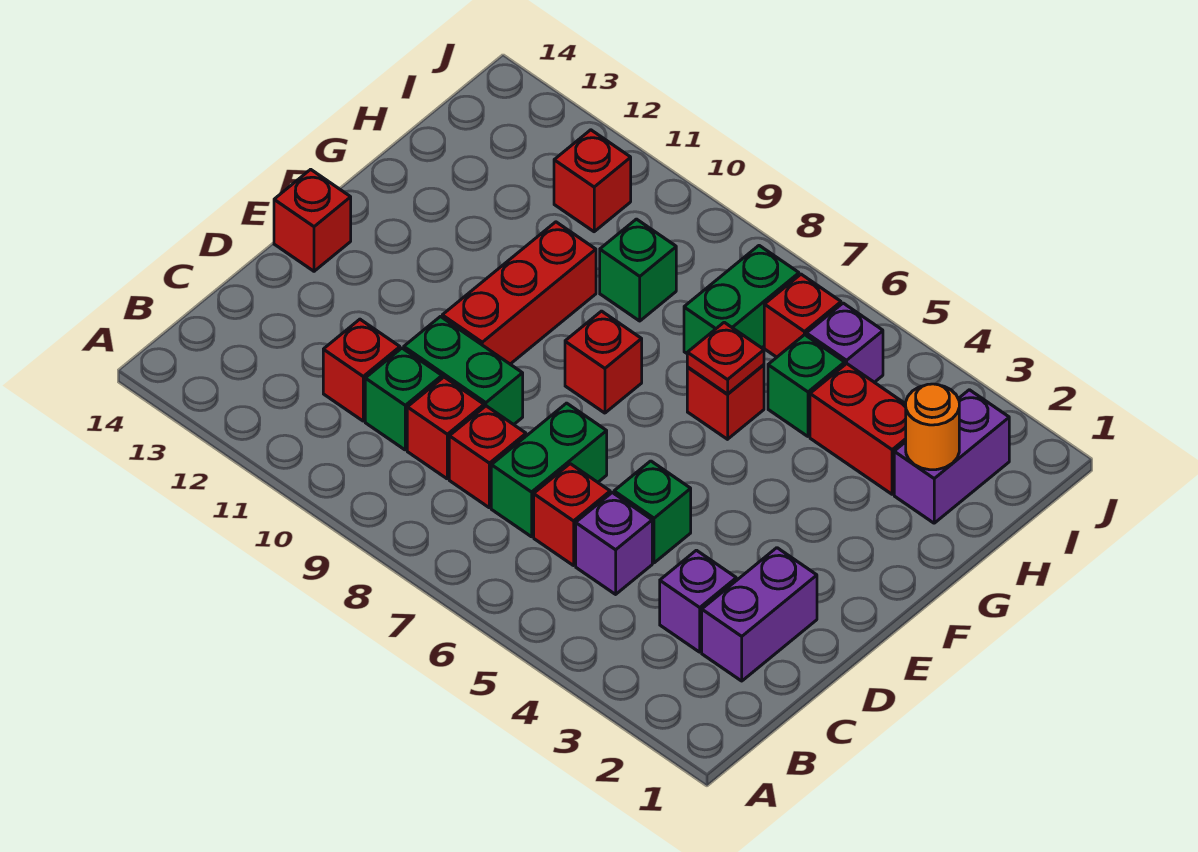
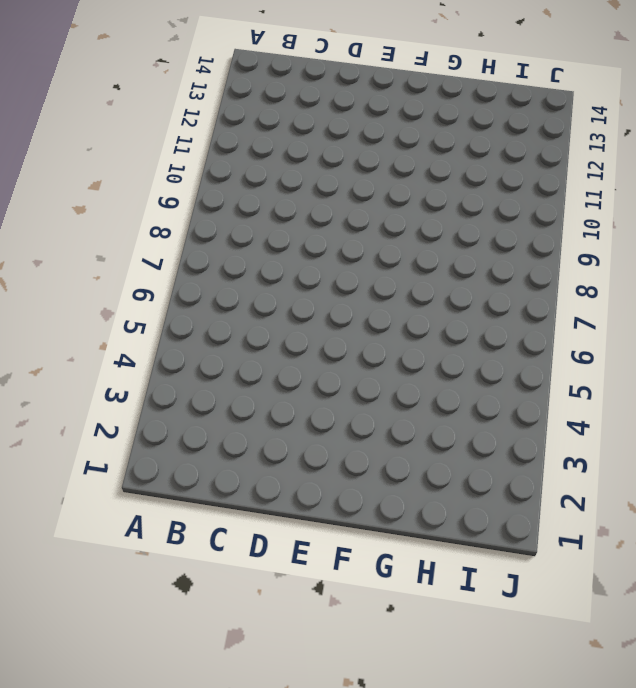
none -> purple brick C2:D2 level 1
none -> purple brick C3 level 1
none -> purple brick C5 level 1

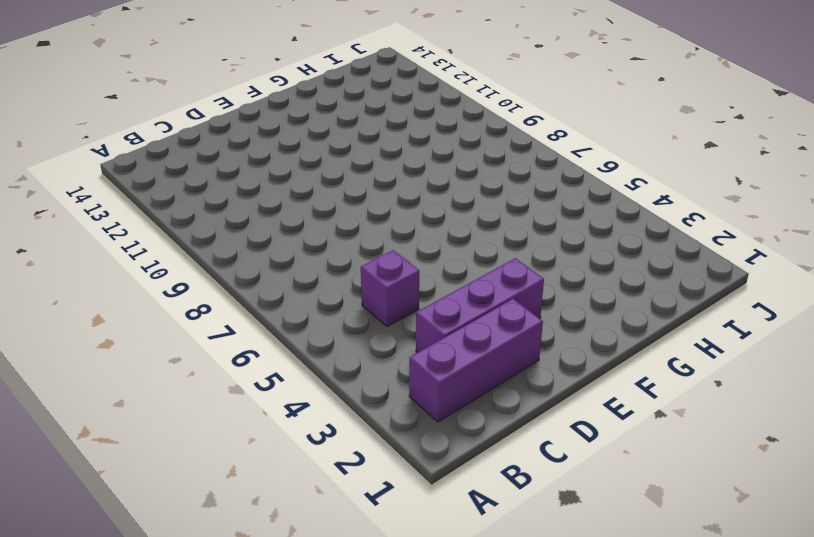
purple brick B2:D2 level 1 -> purple brick C2:D2 level 1
purple brick C3:E3 level 1 -> purple brick C3 level 1
none -> red brick C6 level 1
none -> green brick C7:D7 level 1
none -> red brick C8 level 1

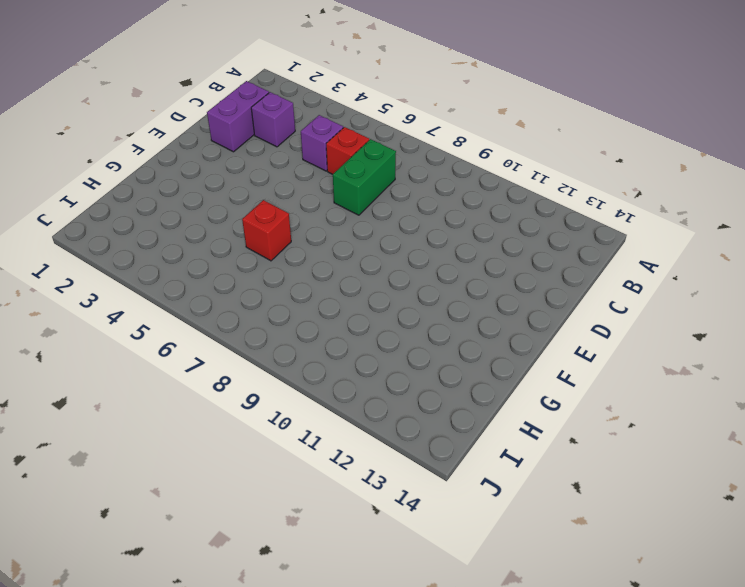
none -> red brick C8 level 1
none -> red brick C9 level 1
none -> green brick C10 level 1

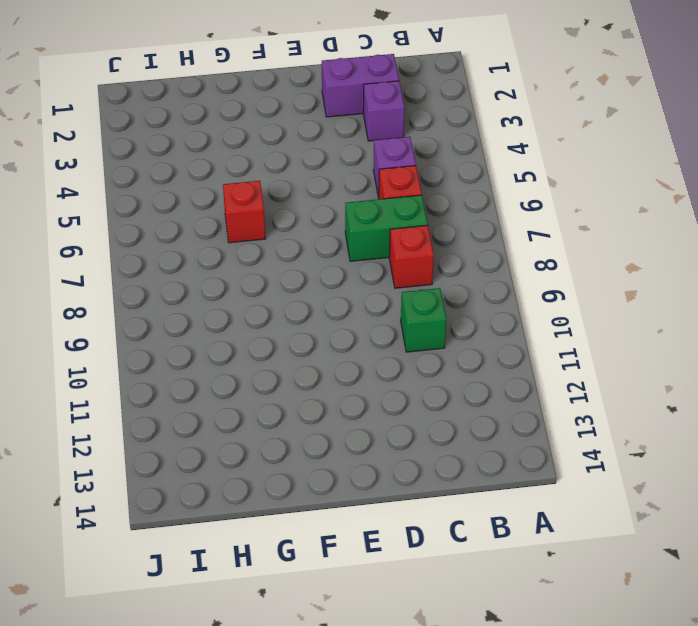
none -> red brick C9 level 1
none -> red brick C11 level 1
none -> green brick D5 level 1

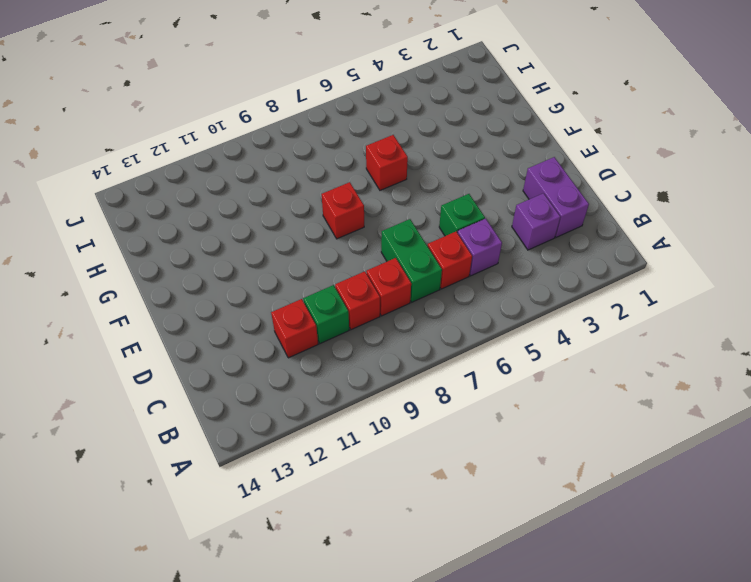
none -> green brick D9:D10 level 1
none -> red brick E10:G10 level 1
none -> red brick E14 level 1

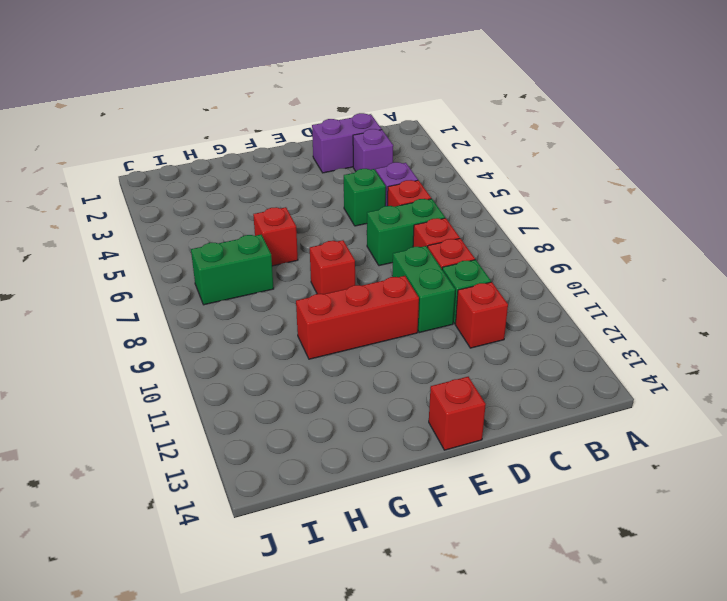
none -> purple brick H2:I2 level 1
none -> red brick H3:H4 level 1
none -> green brick H5 level 1

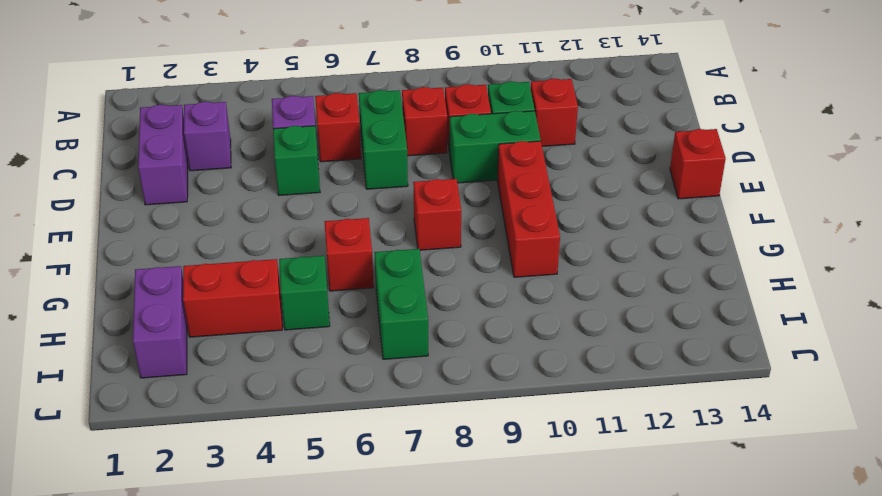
none -> green brick H9 level 1
none -> purple brick I5 level 1
none -> red brick I6 level 1

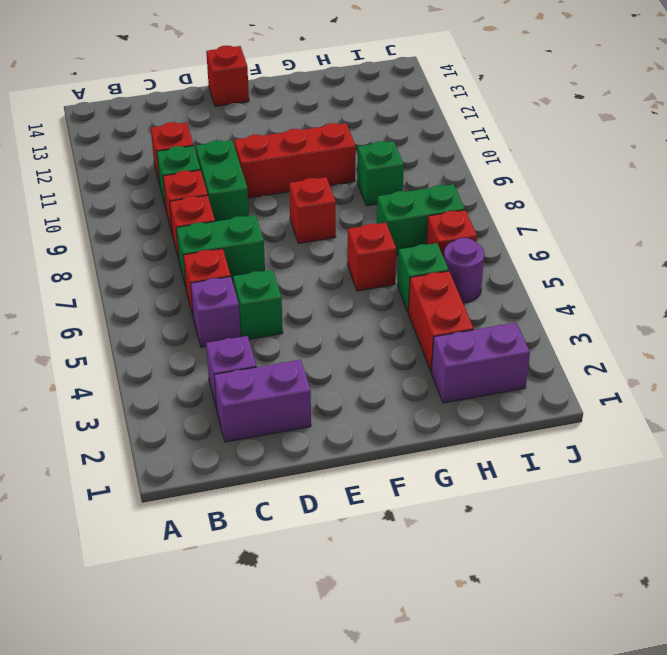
purple round brick I5 level 1 -> purple brick I5 level 1
none -> red brick I11 level 1
none -> red plate G6 level 2
none -> orange round brick H2 level 2

